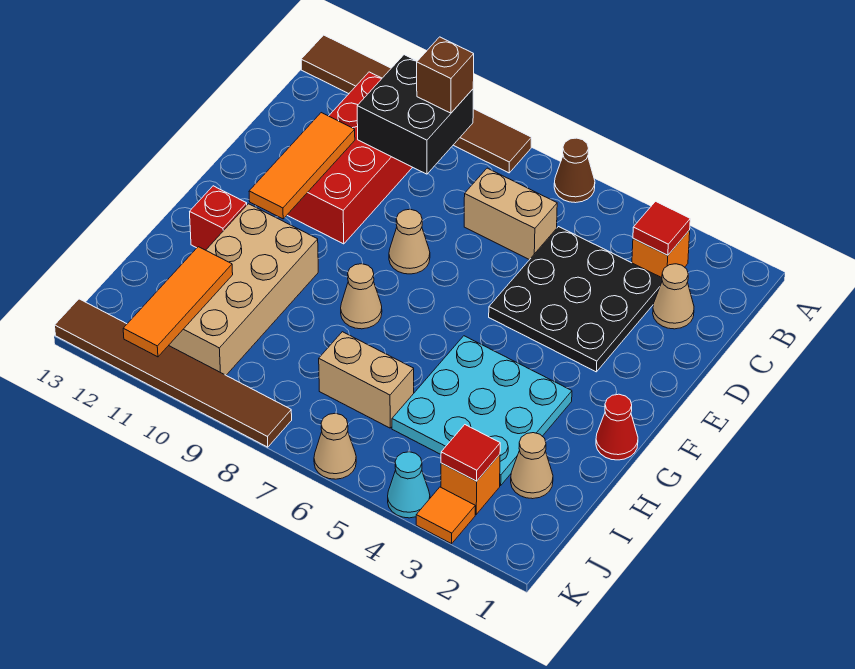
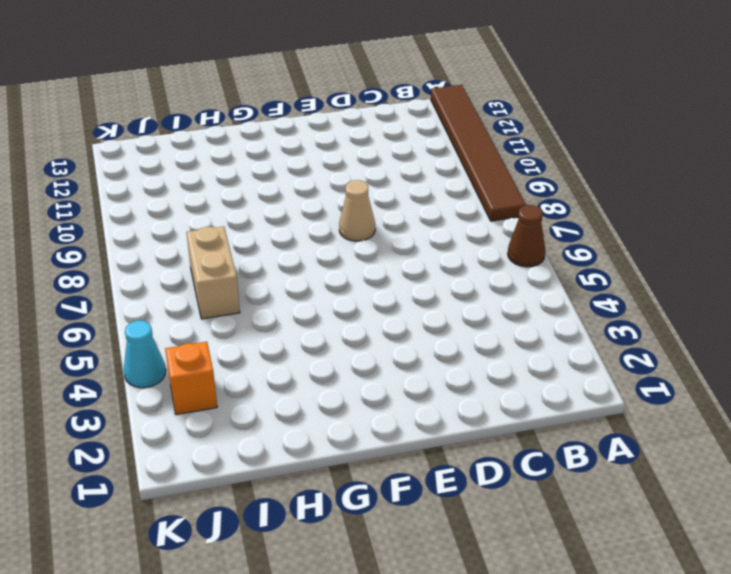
none -> orange brick B3 level 1
none -> red brick B10:E11 level 1
none -> tan cone C2 level 1

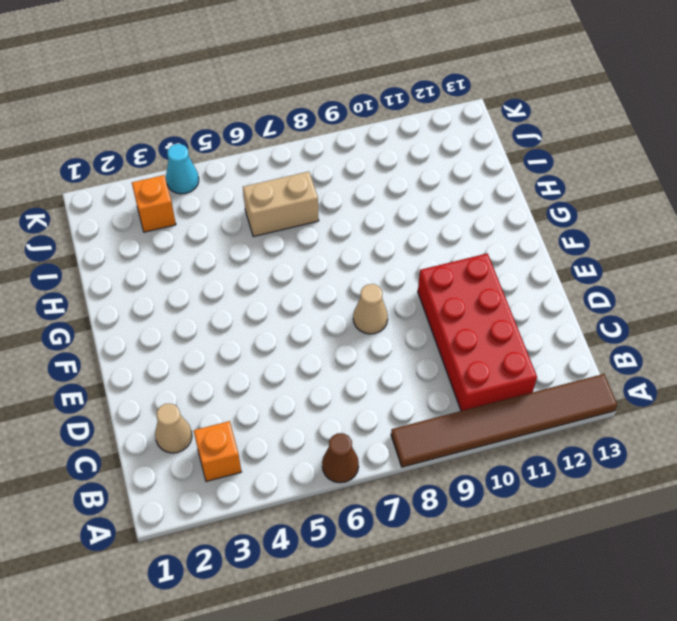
none -> black plate C3:E5 level 1
none -> tan brick C6:C7 level 1
none -> red cone G1 level 1

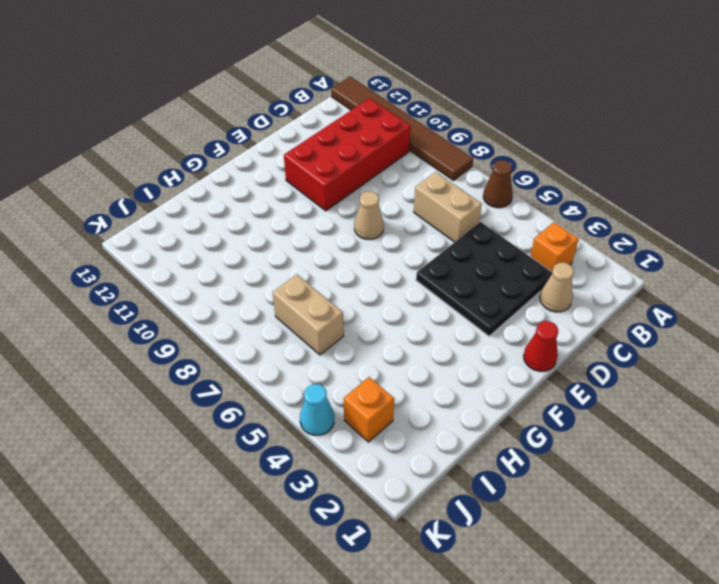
red cone E1 level 1 -> red cone G1 level 1
none -> cyan plate G3:I5 level 1
none -> tan cone G8 level 1
none -> tan brick G10:J11 level 1

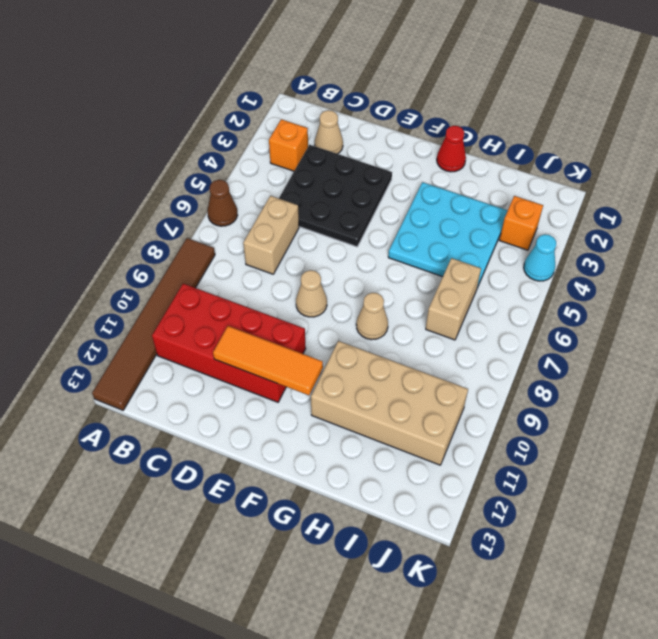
none -> red brick G12 level 1
none -> tan cone I2 level 1
none -> orange tile K3 level 1

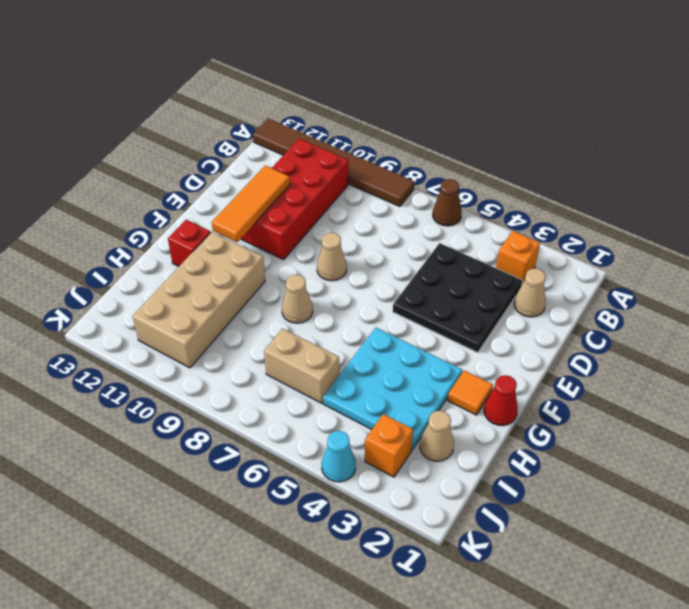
orange tile G2 level 1 -> orange tile K3 level 1
none -> tan brick C6:C7 level 1
none -> tan cone K6 level 1
none -> brown tile K8:K13 level 1

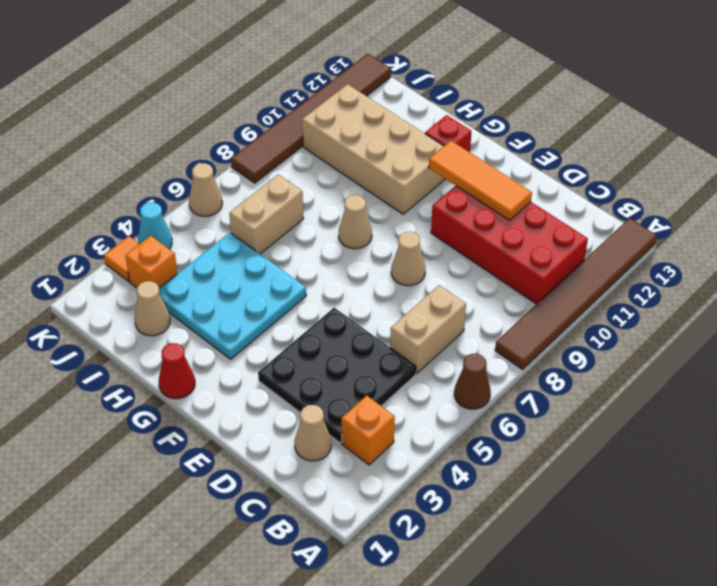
none -> red tile B3 level 2
none -> black brick B9:C10 level 2
none -> orange tile I11:K11 level 2

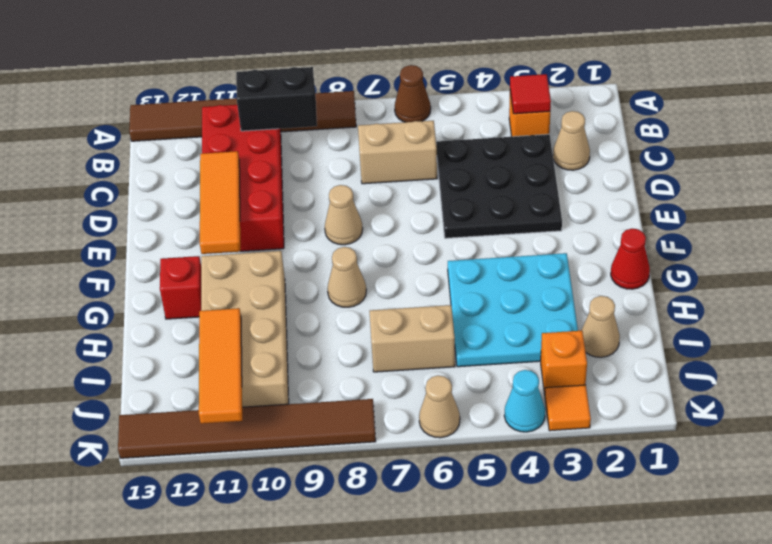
black brick B9:B10 level 2 -> black brick B9:C10 level 2
none -> red tile J3 level 2
none -> brown brick B9 level 3

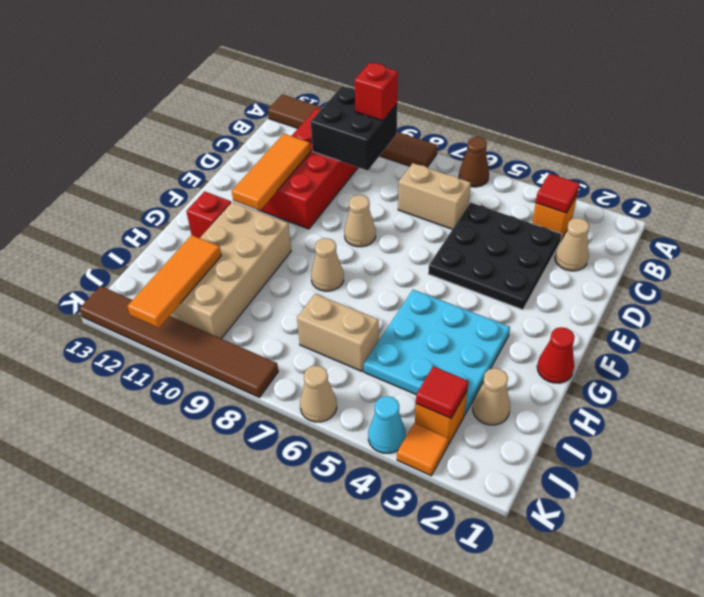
red brick B9 level 3 -> brown brick B9 level 3

